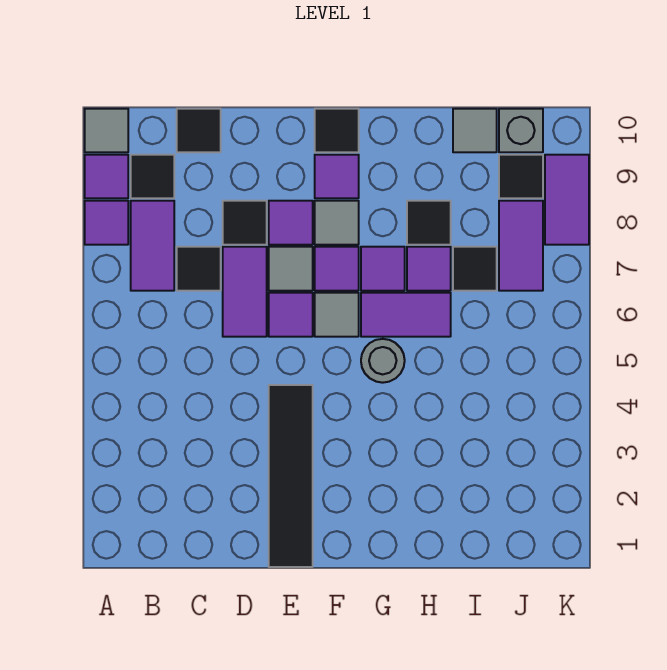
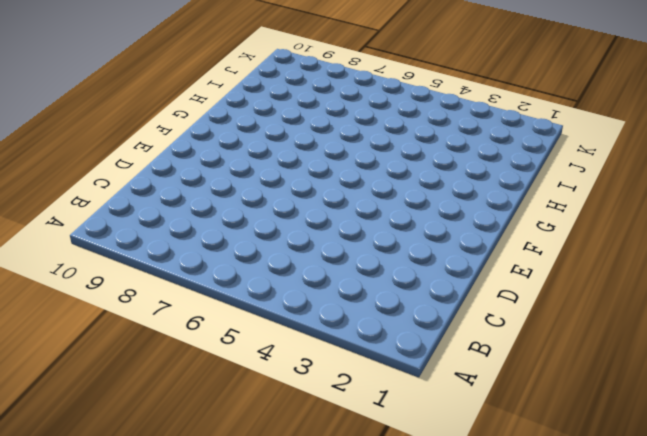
none -> purple tile A8 level 1
none -> purple tile A9 level 1
none -> grey tile A10 level 1

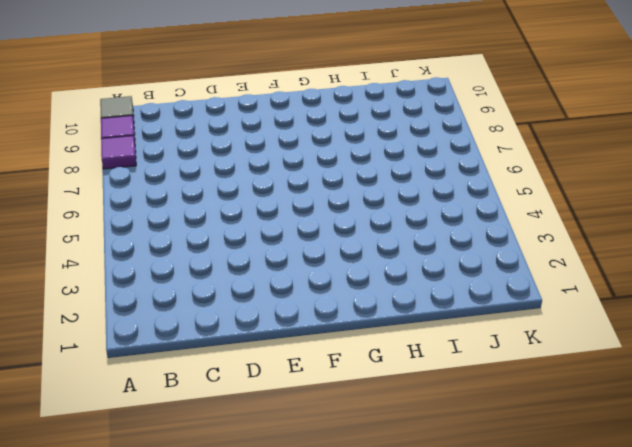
none -> purple tile B7:B8 level 1
none -> black tile B9 level 1
none -> black tile C7 level 1

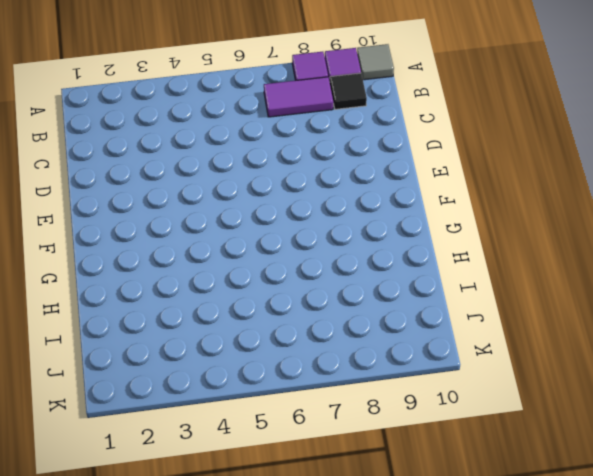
none -> black tile C7 level 1
none -> black tile C10 level 1
none -> purple tile D6:D7 level 1

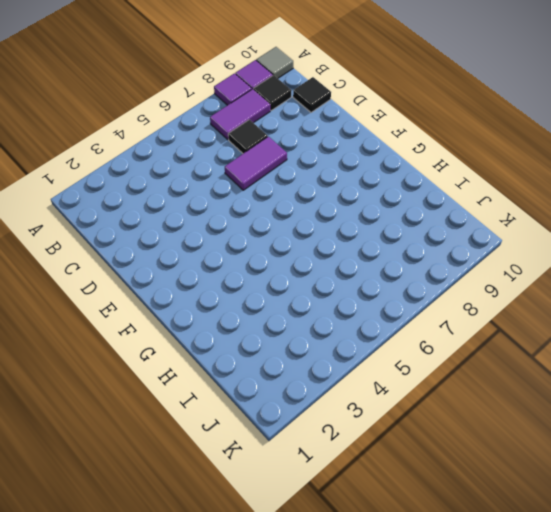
none -> black tile D8 level 1
none -> black tile E1:E4 level 1
none -> purple tile E6 level 1

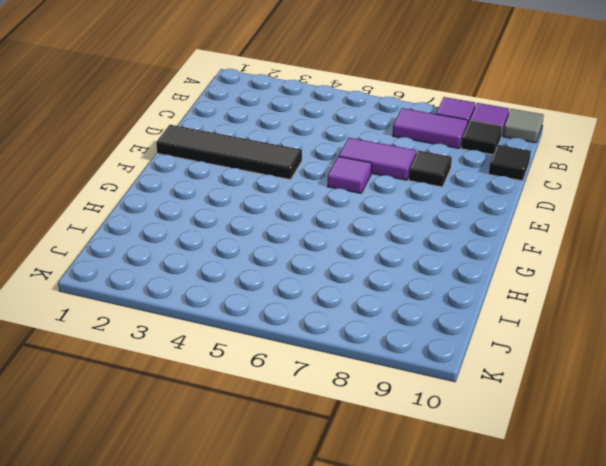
none -> black tile C7 level 1
none -> grey tile E7 level 1
none -> purple tile E8 level 1

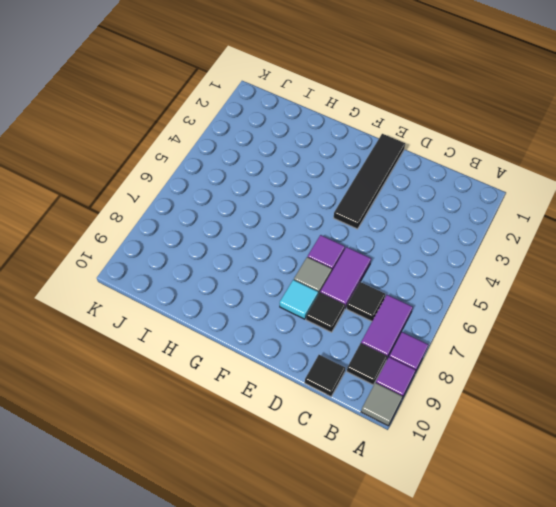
cyan tile E8 level 1 -> purple tile E8 level 1
none -> grey tile F6 level 1
none -> purple tile F7 level 1
none -> grey tile F8 level 1

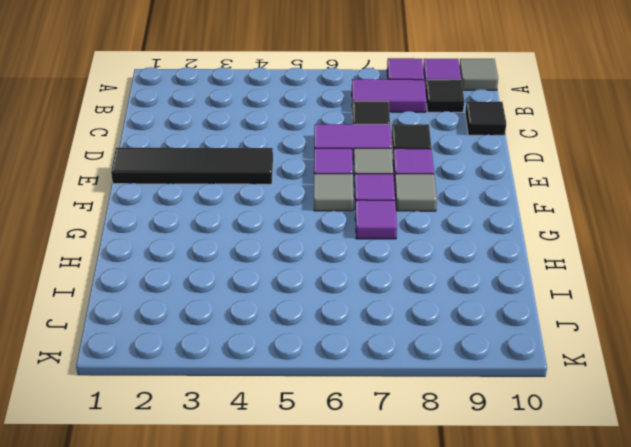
none -> purple tile F9 level 1
none -> black tile F10 level 1
none -> grey round brick G5 level 1

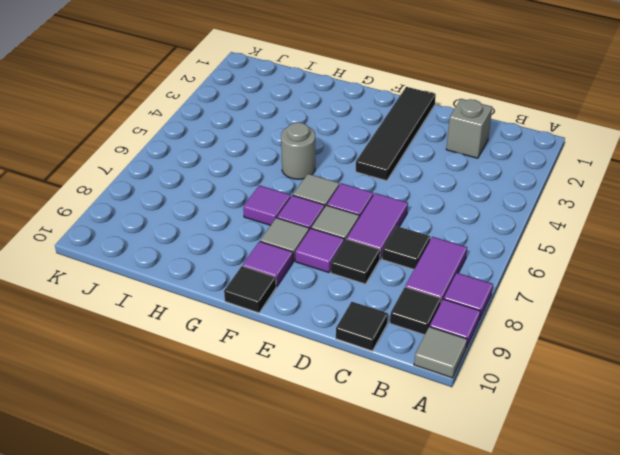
grey brick C2 level 1 -> grey brick J10 level 1
none -> purple tile G6:H6 level 1
none -> purple tile H7 level 1
none -> black tile H8 level 1

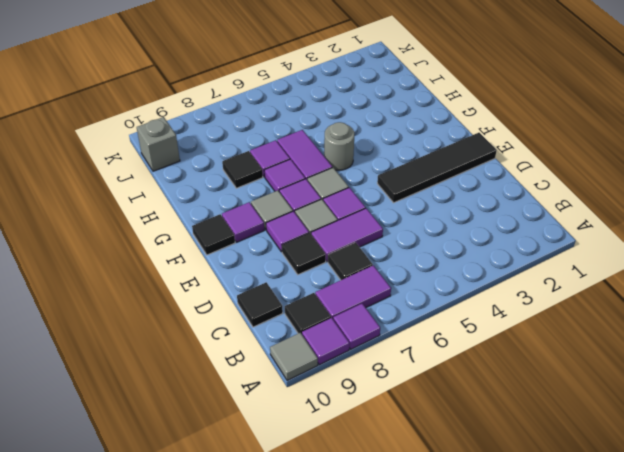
none -> black tile I7 level 1
none -> grey tile I10 level 1
none -> purple tile J7:J8 level 1

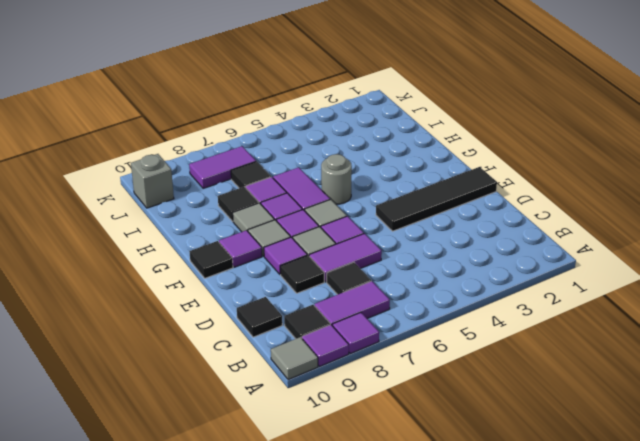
grey tile G8 level 1 -> grey tile I10 level 1
none -> black tile J9 level 1
none -> purple tile K8:K9 level 1

